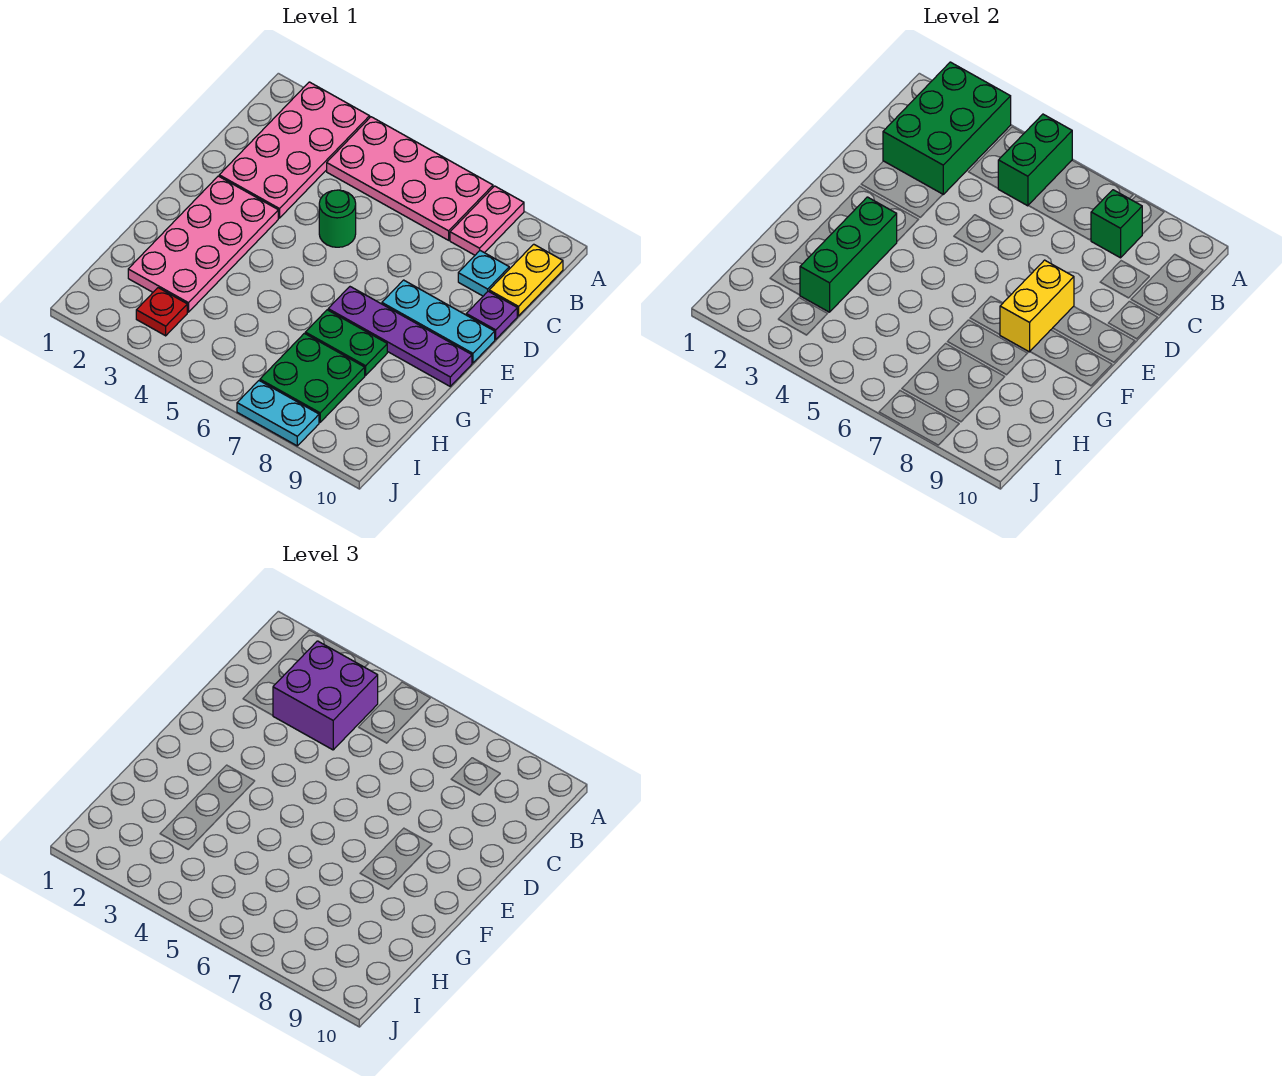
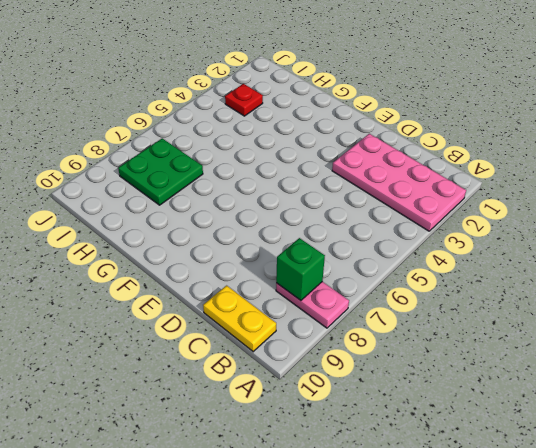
none -> pink plate A4:B7 level 1
none -> cyan plate C9 level 1
none -> green round brick D5 level 1

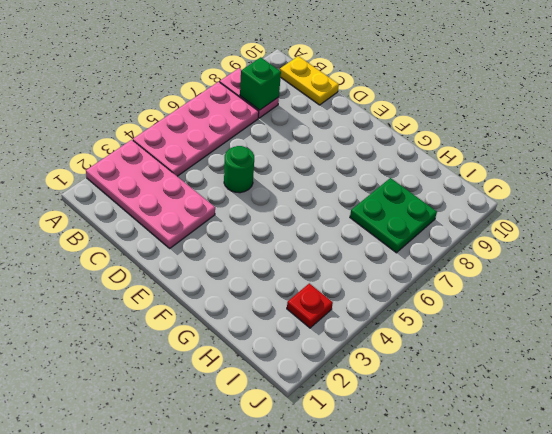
none -> cyan plate C9 level 1
none -> purple plate D10 level 1
none -> pink plate E2:H3 level 1

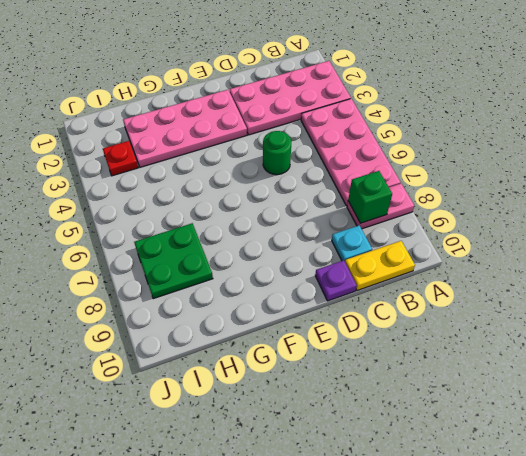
none -> cyan plate E8:E10 level 1
none -> purple plate F7:F10 level 1
none -> green plate G7:G8 level 1

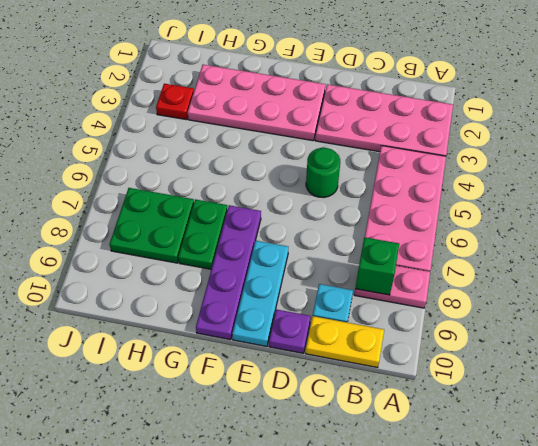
none -> cyan plate J7:J8 level 1
none -> green brick A2:C3 level 2
none -> green brick A5:B5 level 2

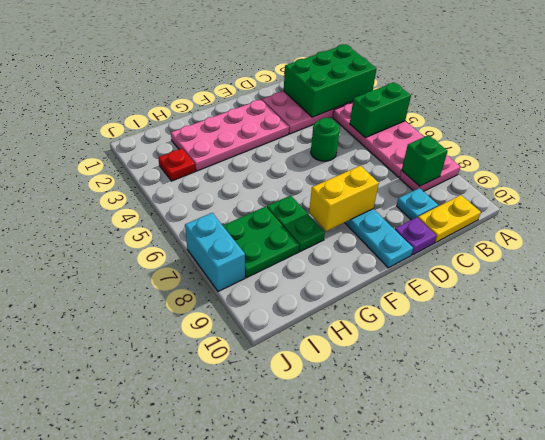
cyan brick J7:J8 level 1 -> cyan plate J7:J8 level 1
none -> purple plate F7:F10 level 1
none -> green brick F3:H3 level 2
none -> purple brick B3:C4 level 3

